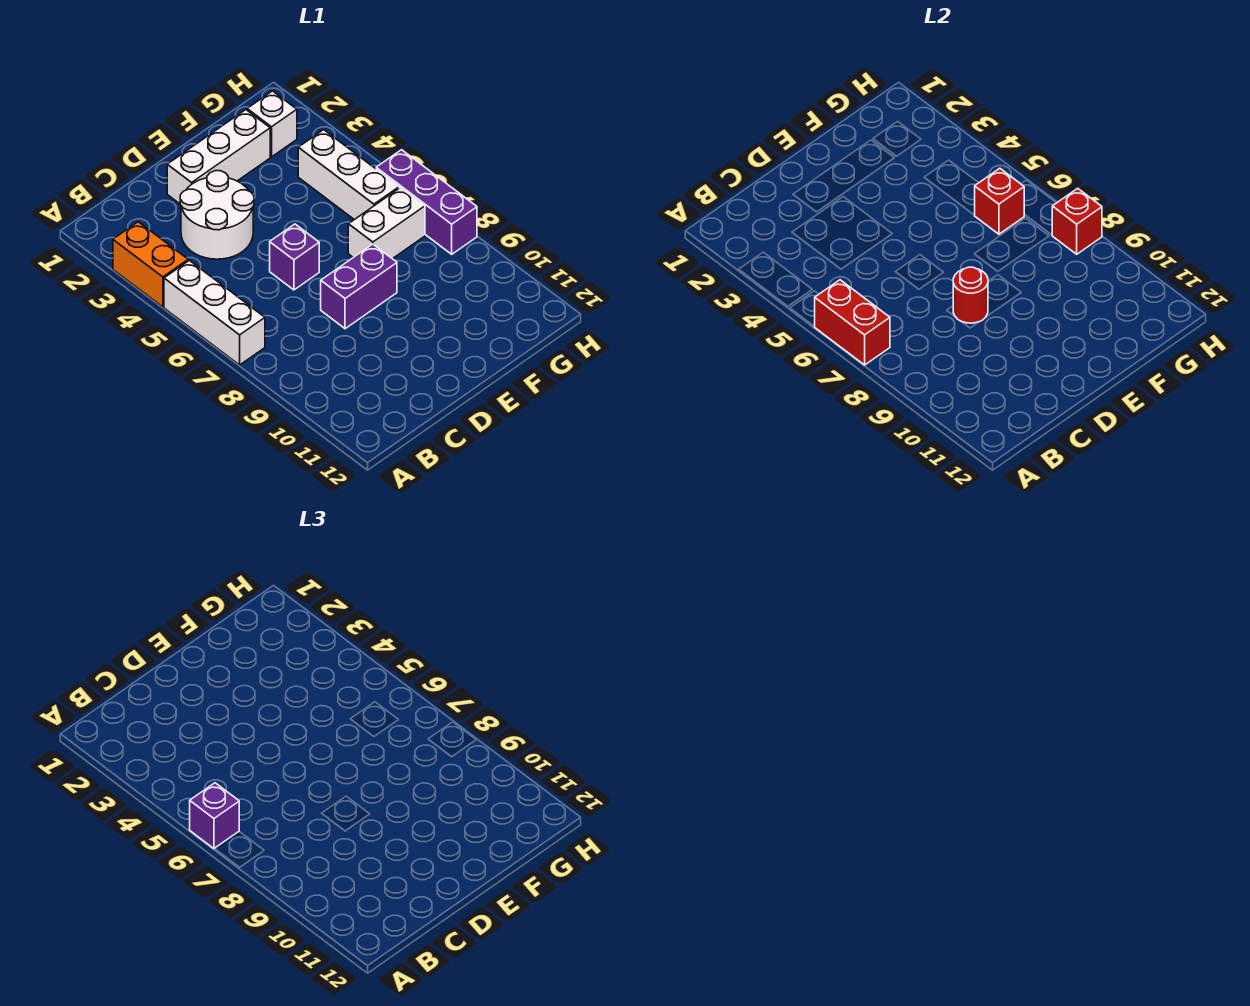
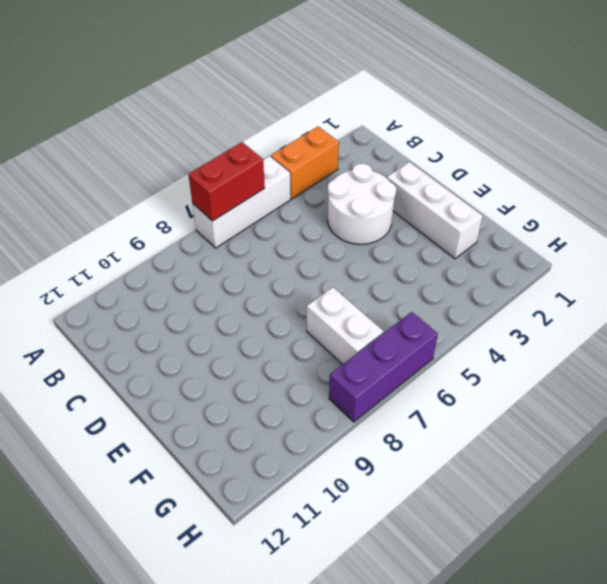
none -> purple brick D6 level 1
none -> purple brick D8:E8 level 1
none -> white brick G2 level 1

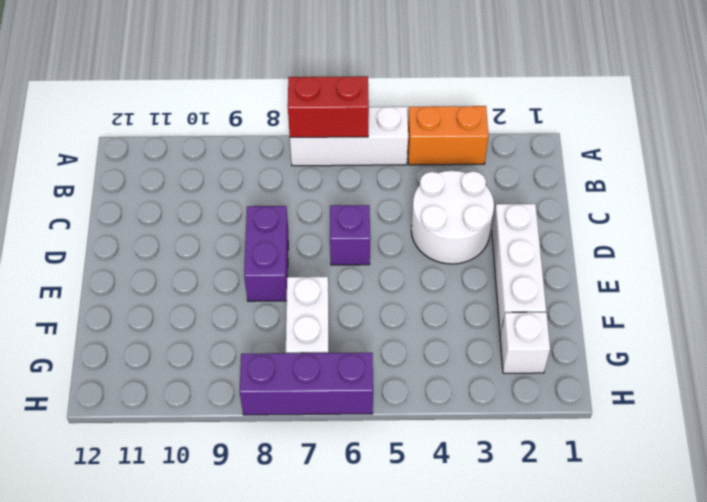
none -> white brick G4:G6 level 1
none -> red round brick D8 level 2
none -> red brick G6 level 2

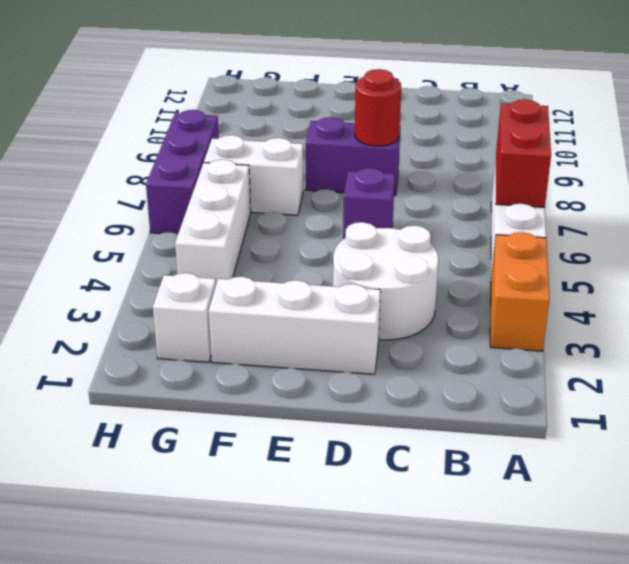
none -> red brick G6 level 2
none -> red brick H8 level 2
none -> purple brick A6 level 3

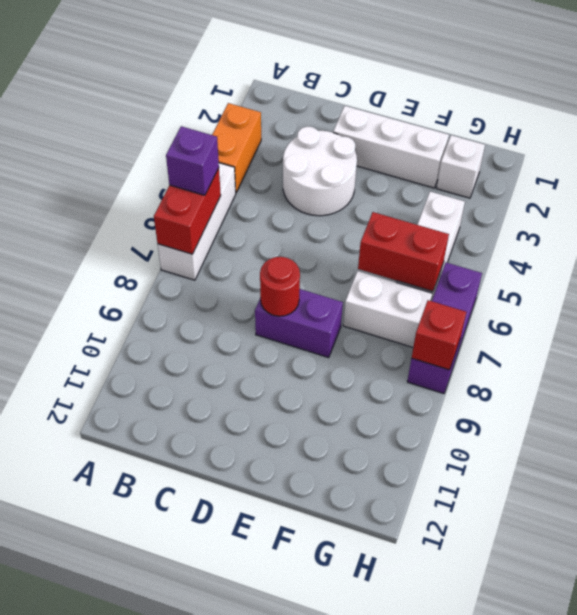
red brick F6:G6 level 2 -> red brick G6 level 2
none -> purple brick D6 level 1

